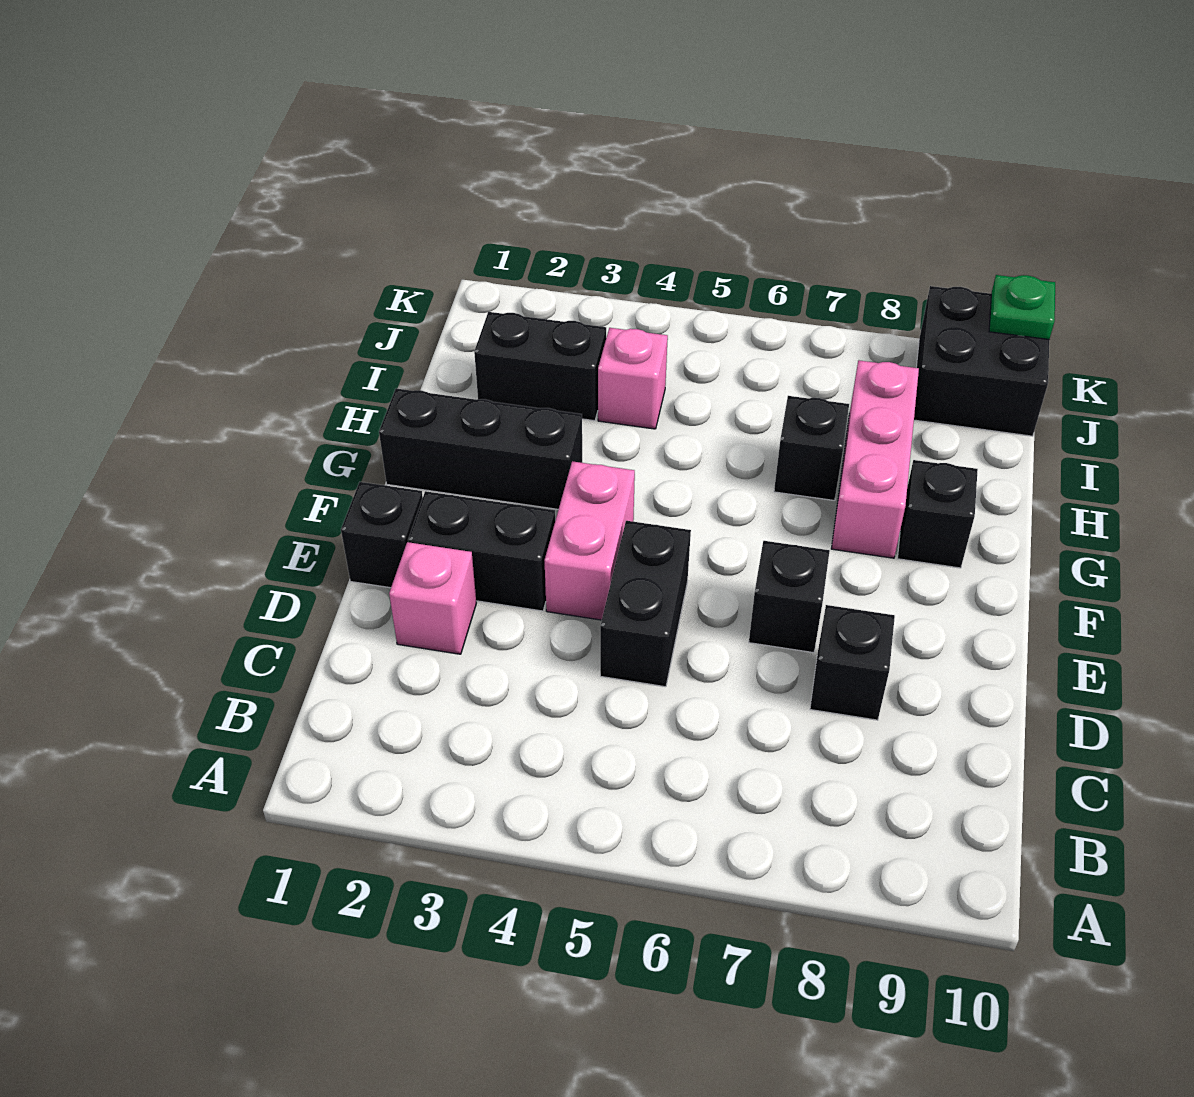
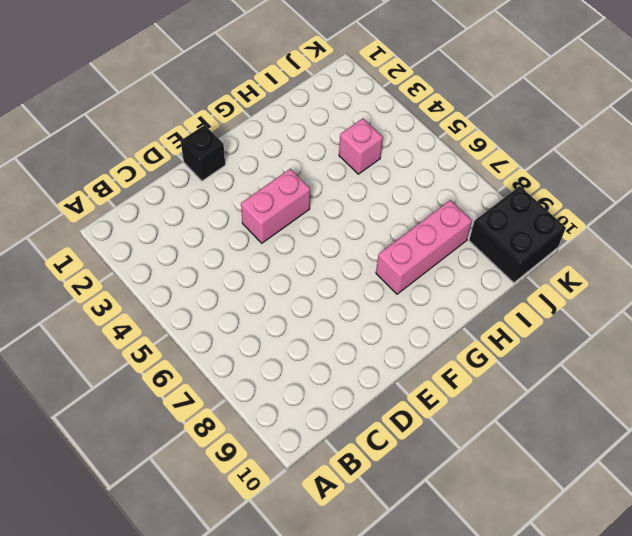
none -> pink brick D2 level 1
none -> black brick D5:E5 level 1
none -> black brick D8 level 1

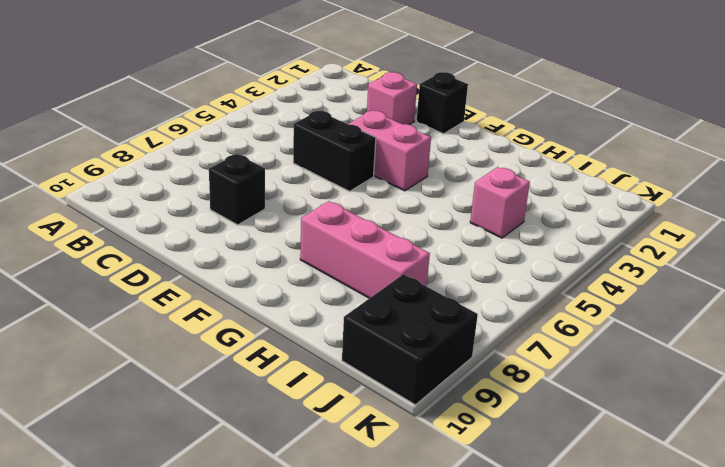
none -> black brick E2:E3 level 1
none -> black brick E7 level 1
none -> black brick G1:G3 level 1

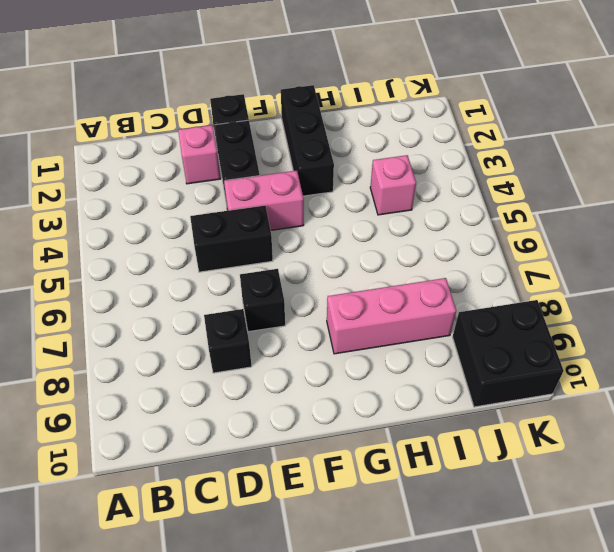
none -> black brick G9 level 1
none -> black brick H7 level 1
none -> black brick I2:I3 level 1

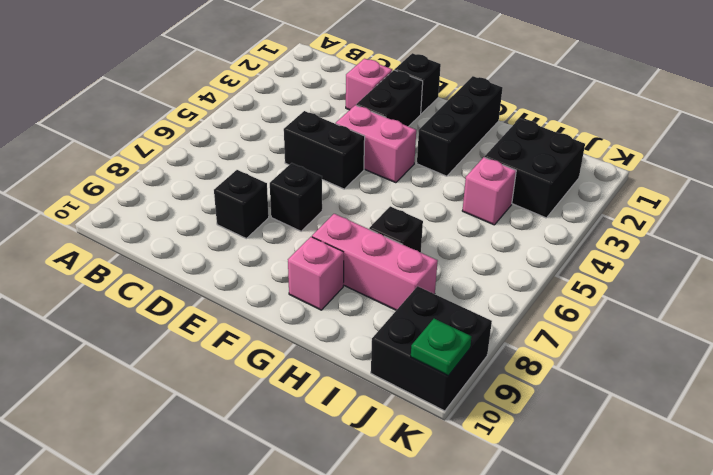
pink brick G9 level 1 -> black brick G9 level 1
black brick I2:J3 level 1 -> black brick I2:I3 level 1

